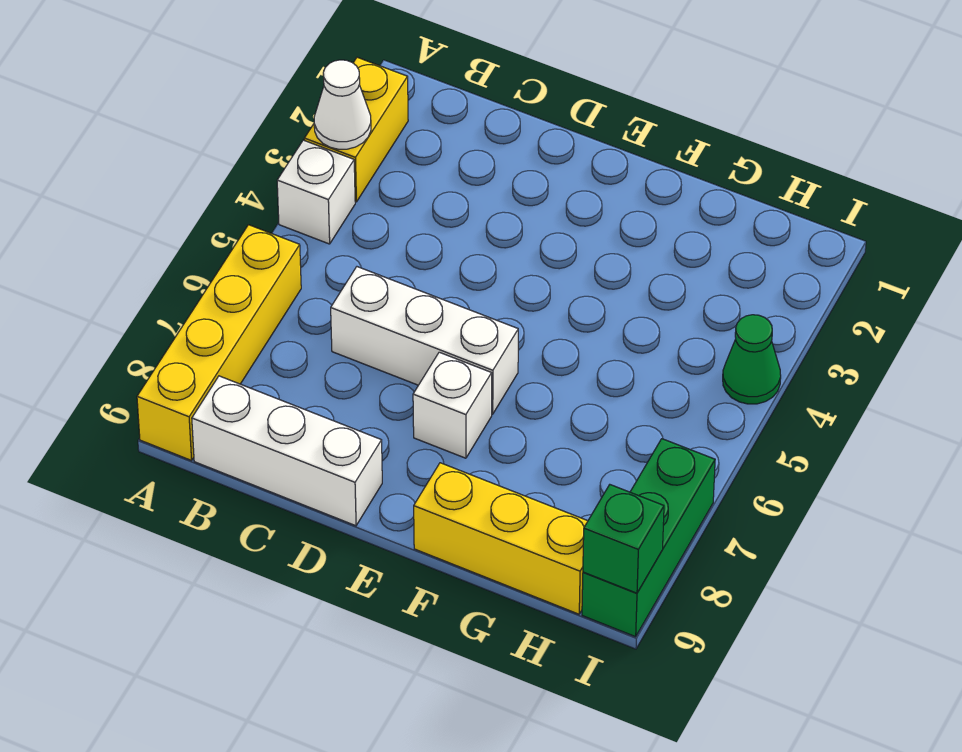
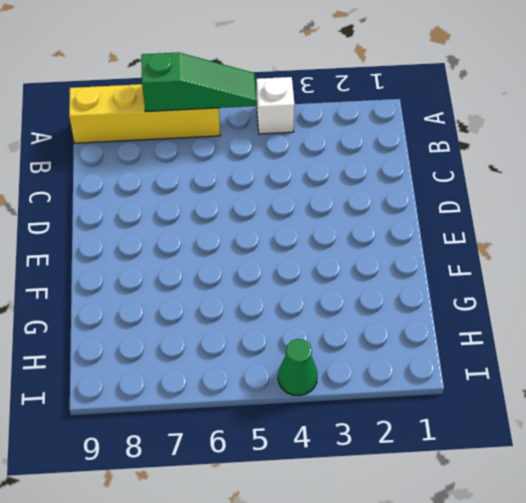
green slope A5:A7 level 2 top 7 -> none
none -> yellow brick A2:A3 level 1
none -> white brick B9:D9 level 1

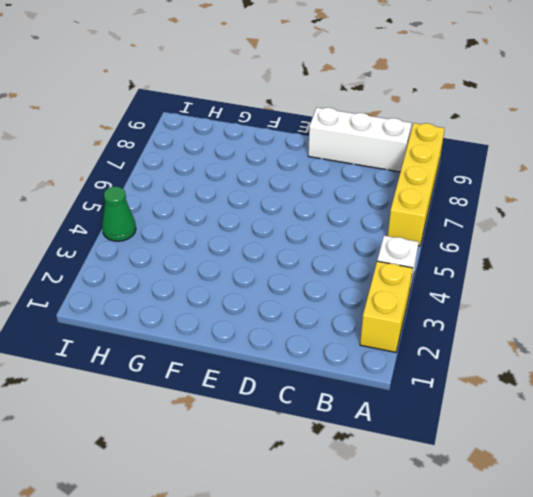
none -> white brick C6:E6 level 1
none -> white brick E7 level 1

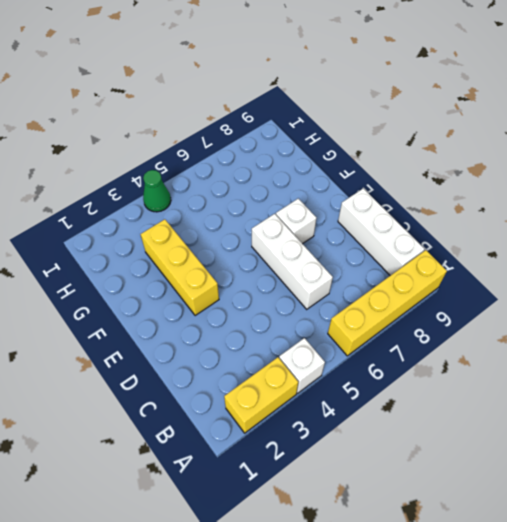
yellow brick E3:G3 level 1 -> yellow brick F9:H9 level 1
none -> green brick I7:I9 level 1
none -> white cone A3 level 2

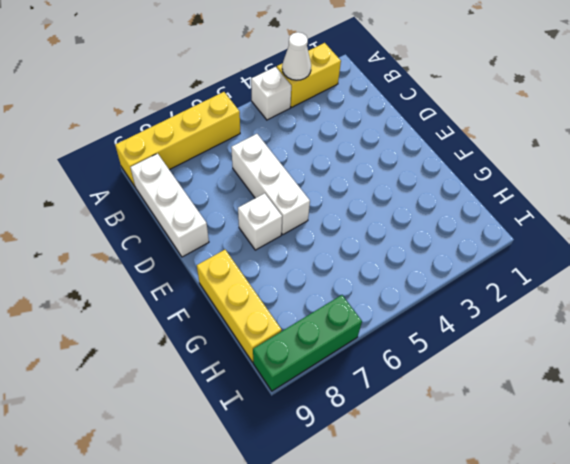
none -> green cone I4 level 1
none -> green brick I9 level 2

